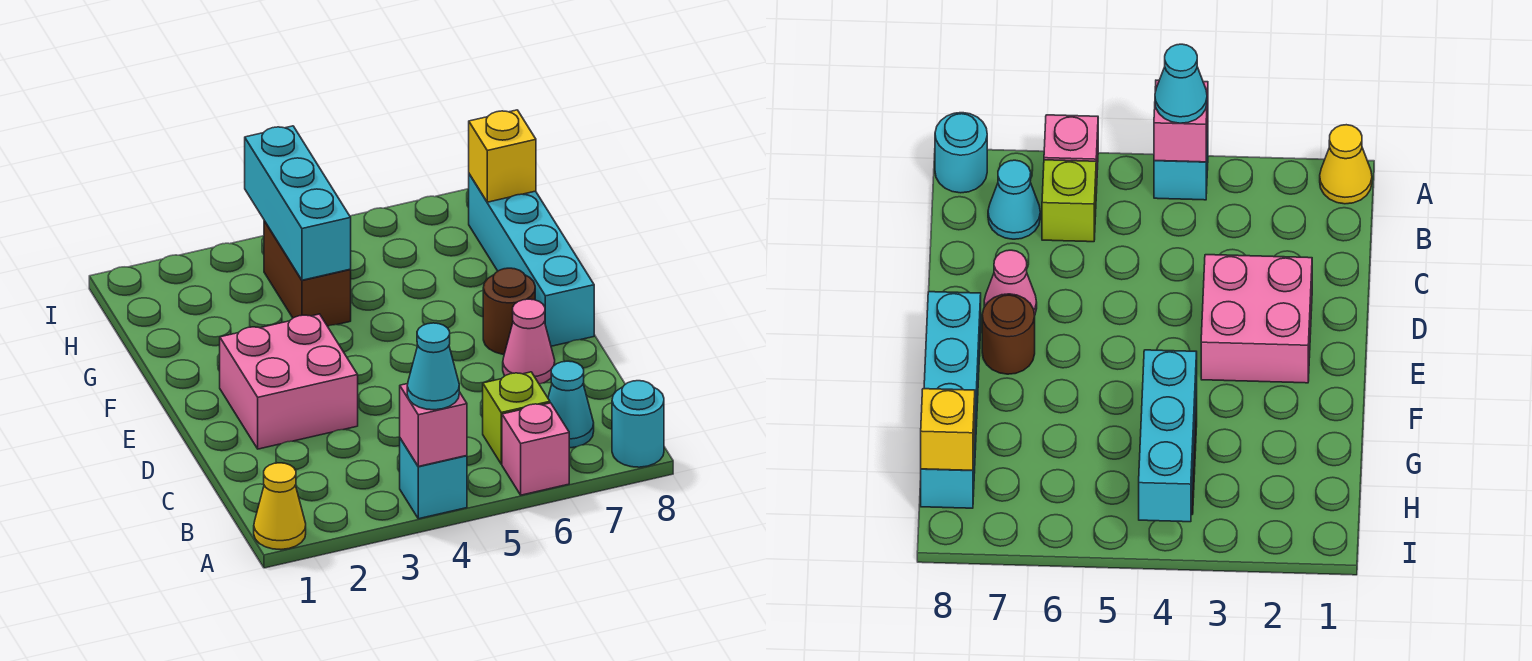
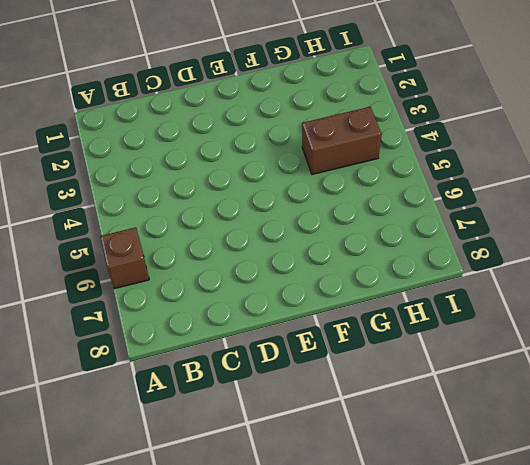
brown brick A6 level 1 -> pink brick A6 level 1
none -> yellow cone A1 level 1
none -> cyan brick A4 level 1
none -> cyan round brick A8 level 1

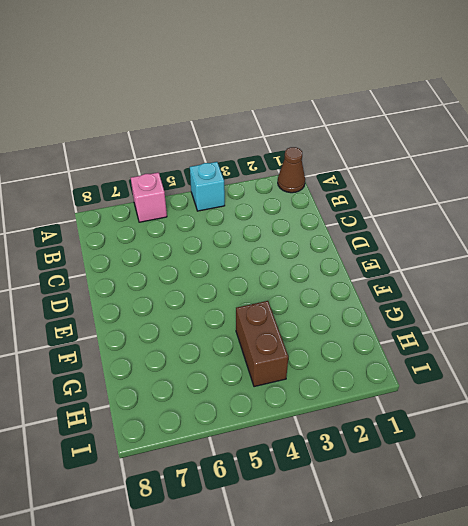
brown cone A1 level 1 -> yellow cone A1 level 1
none -> cyan round brick A8 level 1
none -> lime brick B6 level 1
none -> cyan cone B7 level 1

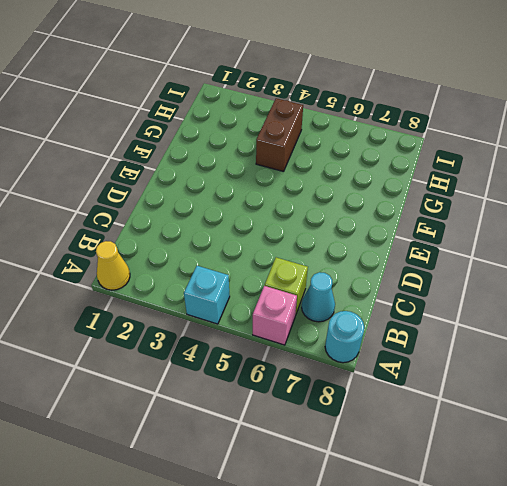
none -> pink brick D2:E3 level 1
none -> pink cone D7 level 1
none -> brown round brick E7 level 1

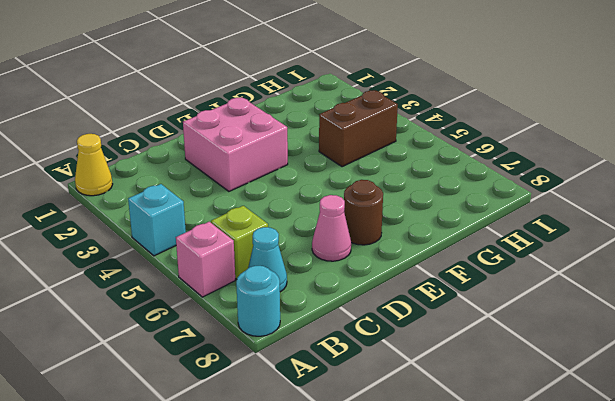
none -> cyan brick E8:H8 level 1
none -> pink brick A4 level 2
none -> cyan brick G4:I4 level 2

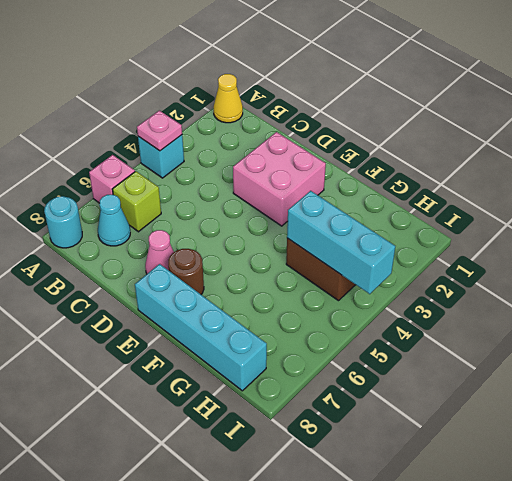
pink plate A4 level 2 -> pink brick A4 level 2
none -> yellow brick H8 level 2
none -> cyan cone A4 level 3

